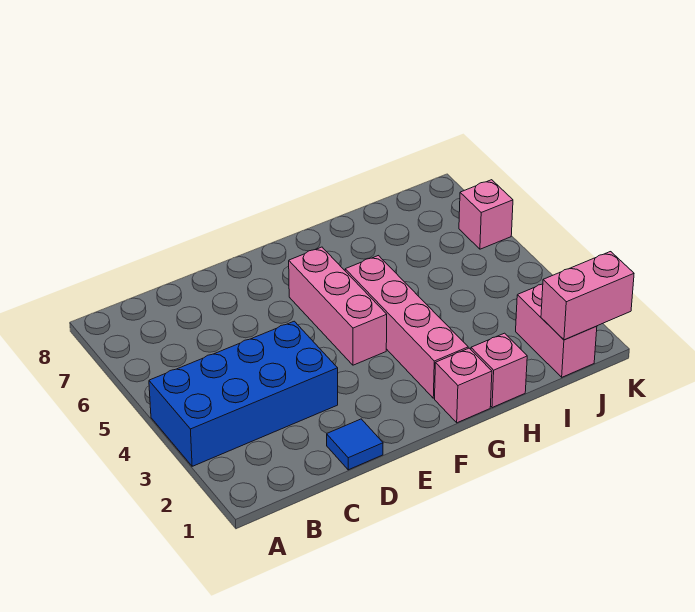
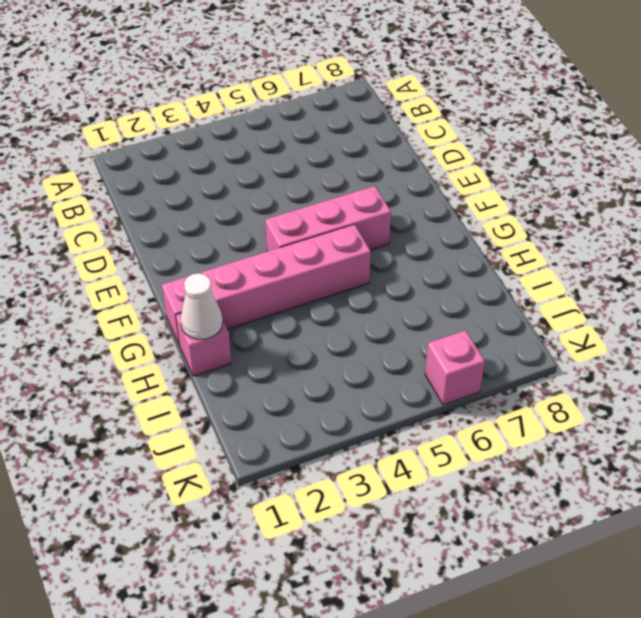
white cone H1 level 2 -> none
none -> blue brick A3:D4 level 1
none -> blue tile D1 level 1

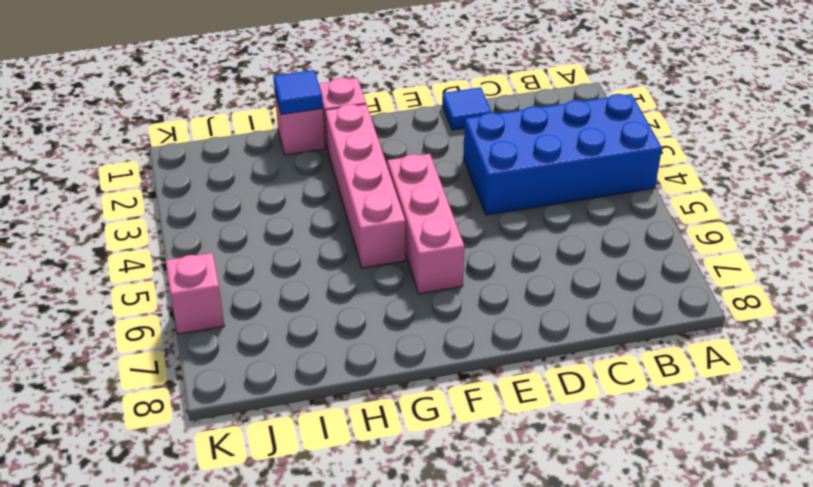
blue tile H1 level 2 -> none
none -> pink brick J1:J2 level 1
none -> pink brick J1:K1 level 2

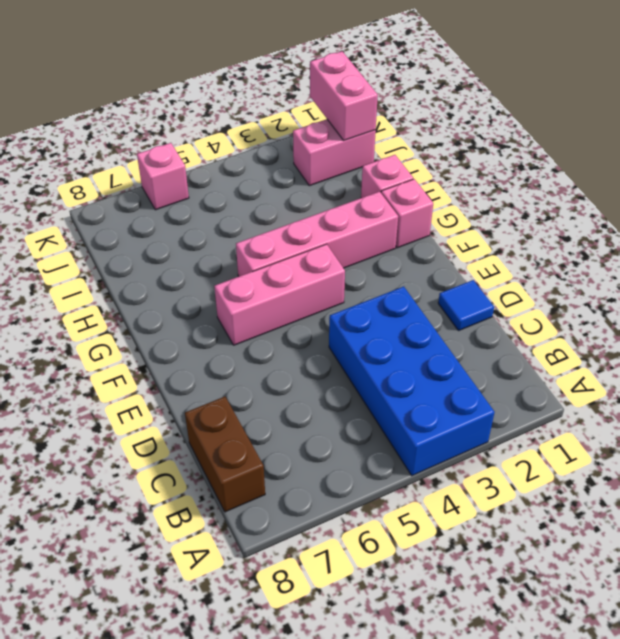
brown brick B8:C8 level 1 -> none

